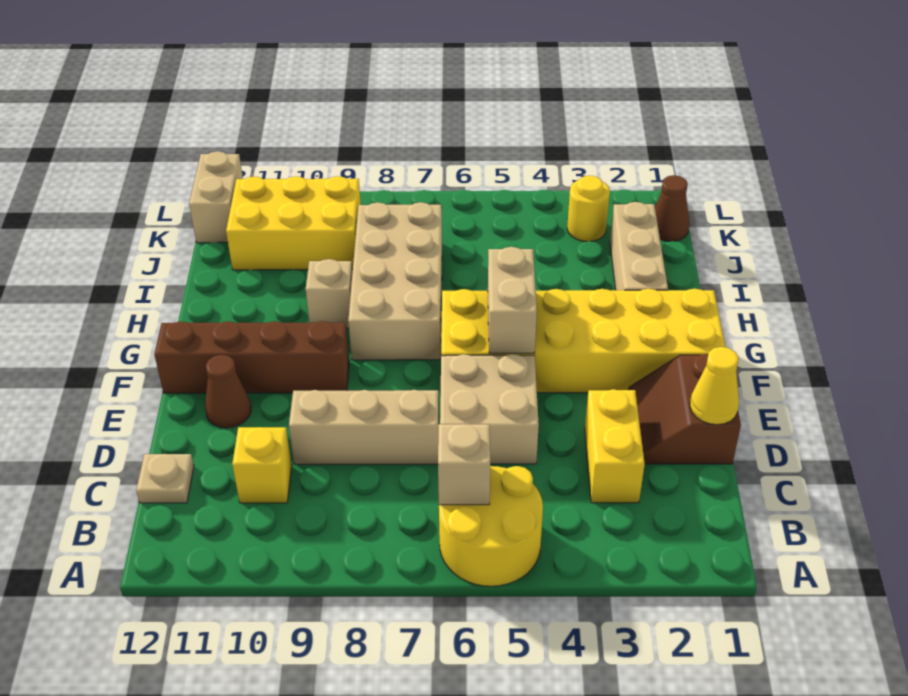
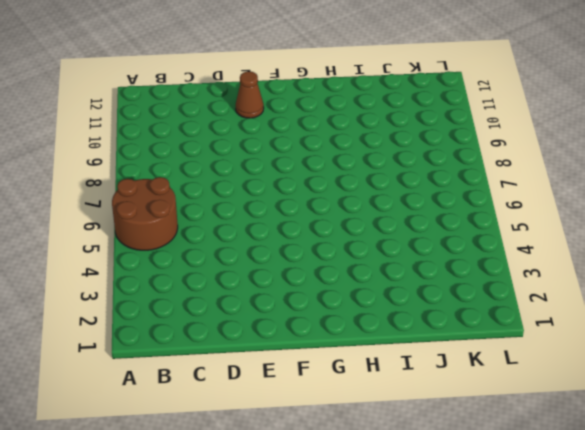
brown round brick A5:B6 level 1 -> yellow round brick A5:B6 level 1
none -> yellow brick C3:D3 level 1
none -> yellow brick C10 level 1
none -> tan plate C12 level 1

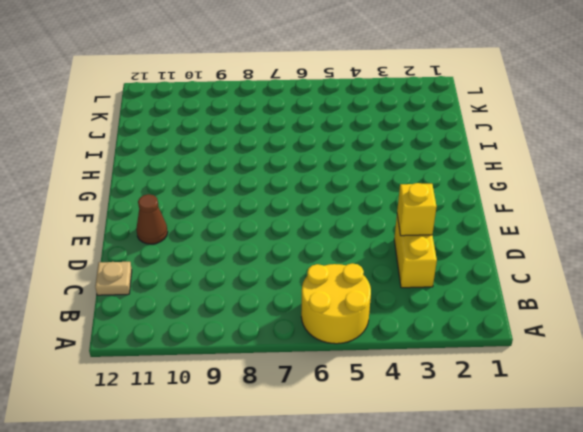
yellow brick D3 level 2 -> yellow brick C10 level 1
none -> brown slope D1:E2 level 1 top 1
none -> tan brick D5:E6 level 1
none -> tan brick D7:D9 level 1

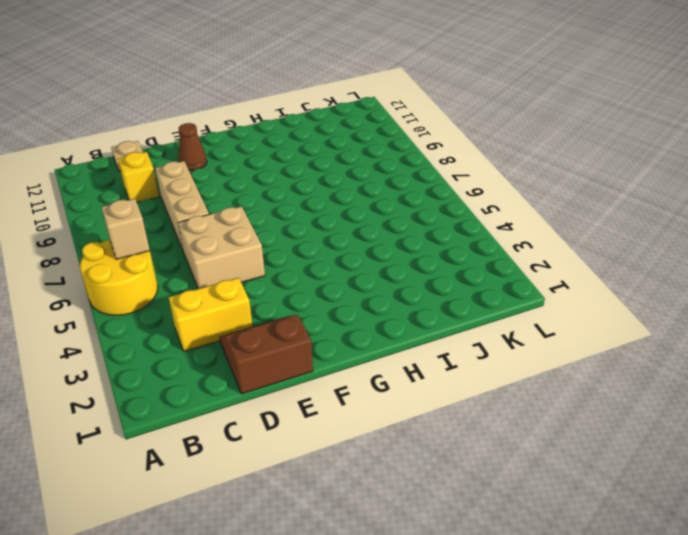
none -> yellow brick F1:G6 level 1
none -> brown brick F9:F12 level 1
none -> tan brick G7:J8 level 1

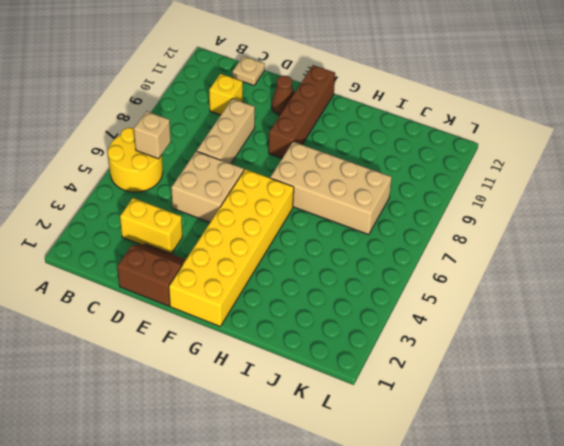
none -> tan brick H2:J2 level 1
none -> tan brick H9 level 1
none -> yellow brick J9:K11 level 1

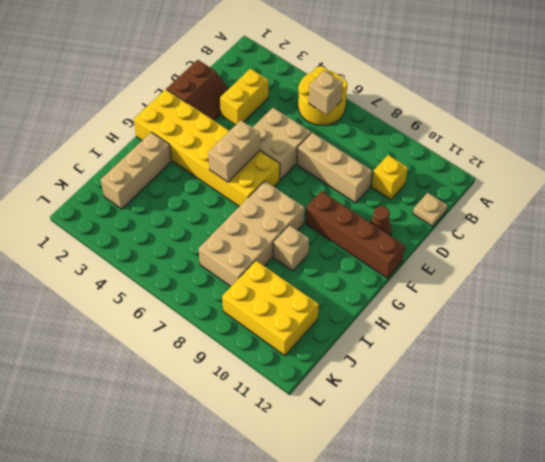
none -> brown cone K1 level 1
none -> yellow round brick K3 level 1
none -> tan brick K12:L12 level 1

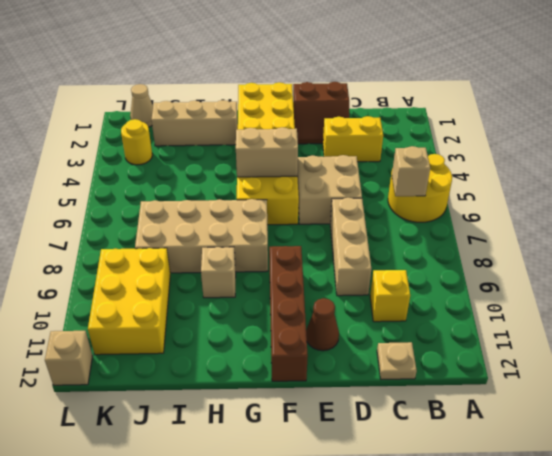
tan cone K1 level 1 -> brown cone K1 level 1
tan brick L12 level 1 -> tan brick K12:L12 level 1
none -> yellow cone D1 level 2

